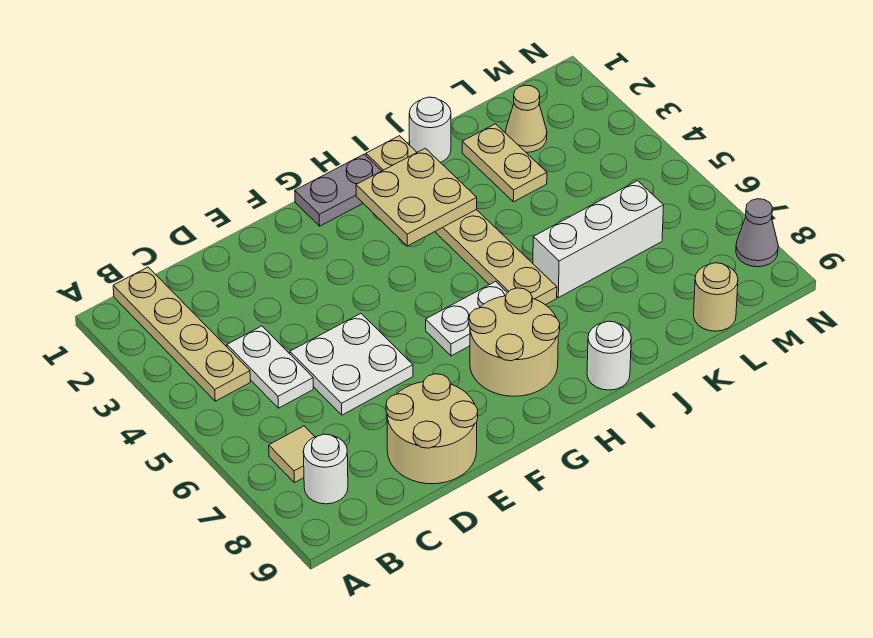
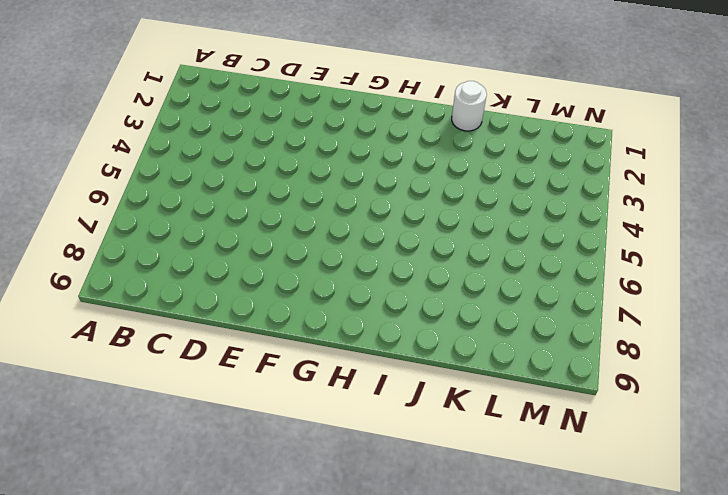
none -> tan plate B1:B4 level 1
none -> tan tile B7 level 1
none -> white round brick B8 level 1

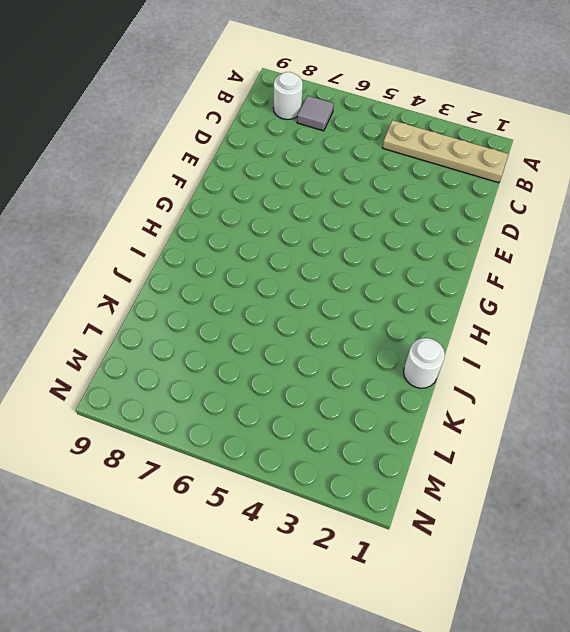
grey tile B7 level 1 -> tan tile B7 level 1
none -> white plate C4:C5 level 1
none -> white plate D5:E6 level 1
none -> tan round brick D8:E9 level 1

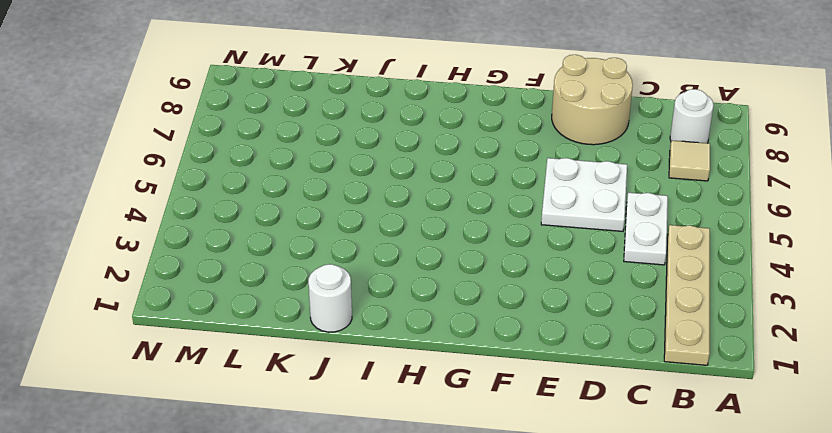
none -> grey plate G1:H1 level 1
none -> white plate G6:H6 level 1
none -> tan round brick G7:H8 level 1

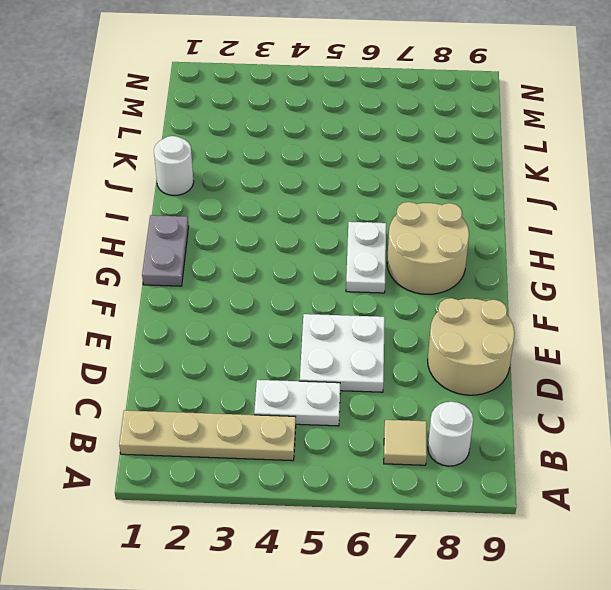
none -> tan plate I1:I6 level 1
none -> white round brick I9 level 1
none -> white brick J6:L6 level 1

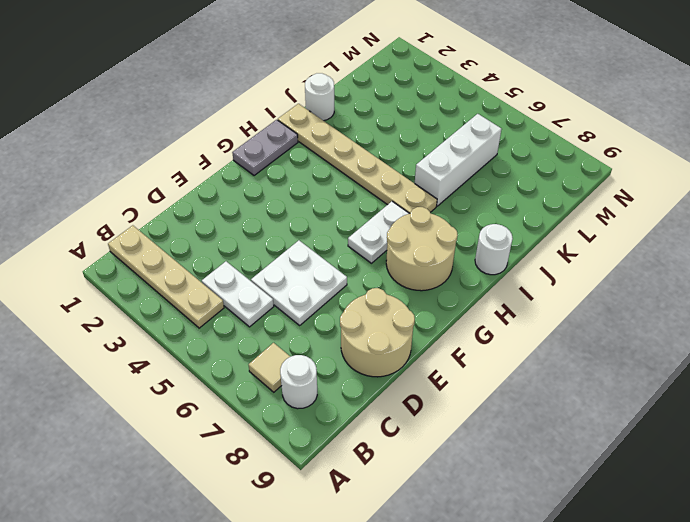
none -> tan plate K2:K3 level 1
none -> tan cone L2 level 1
none -> tan round brick L9 level 1

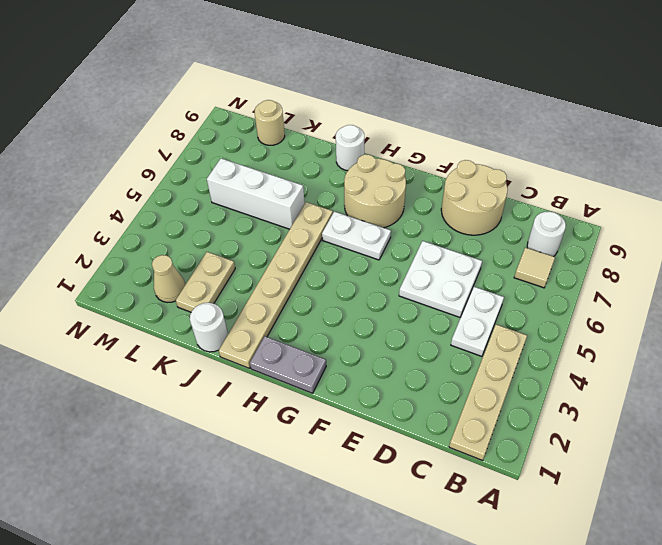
none -> grey cone N8 level 1
none -> tan plate H2:I3 level 2

